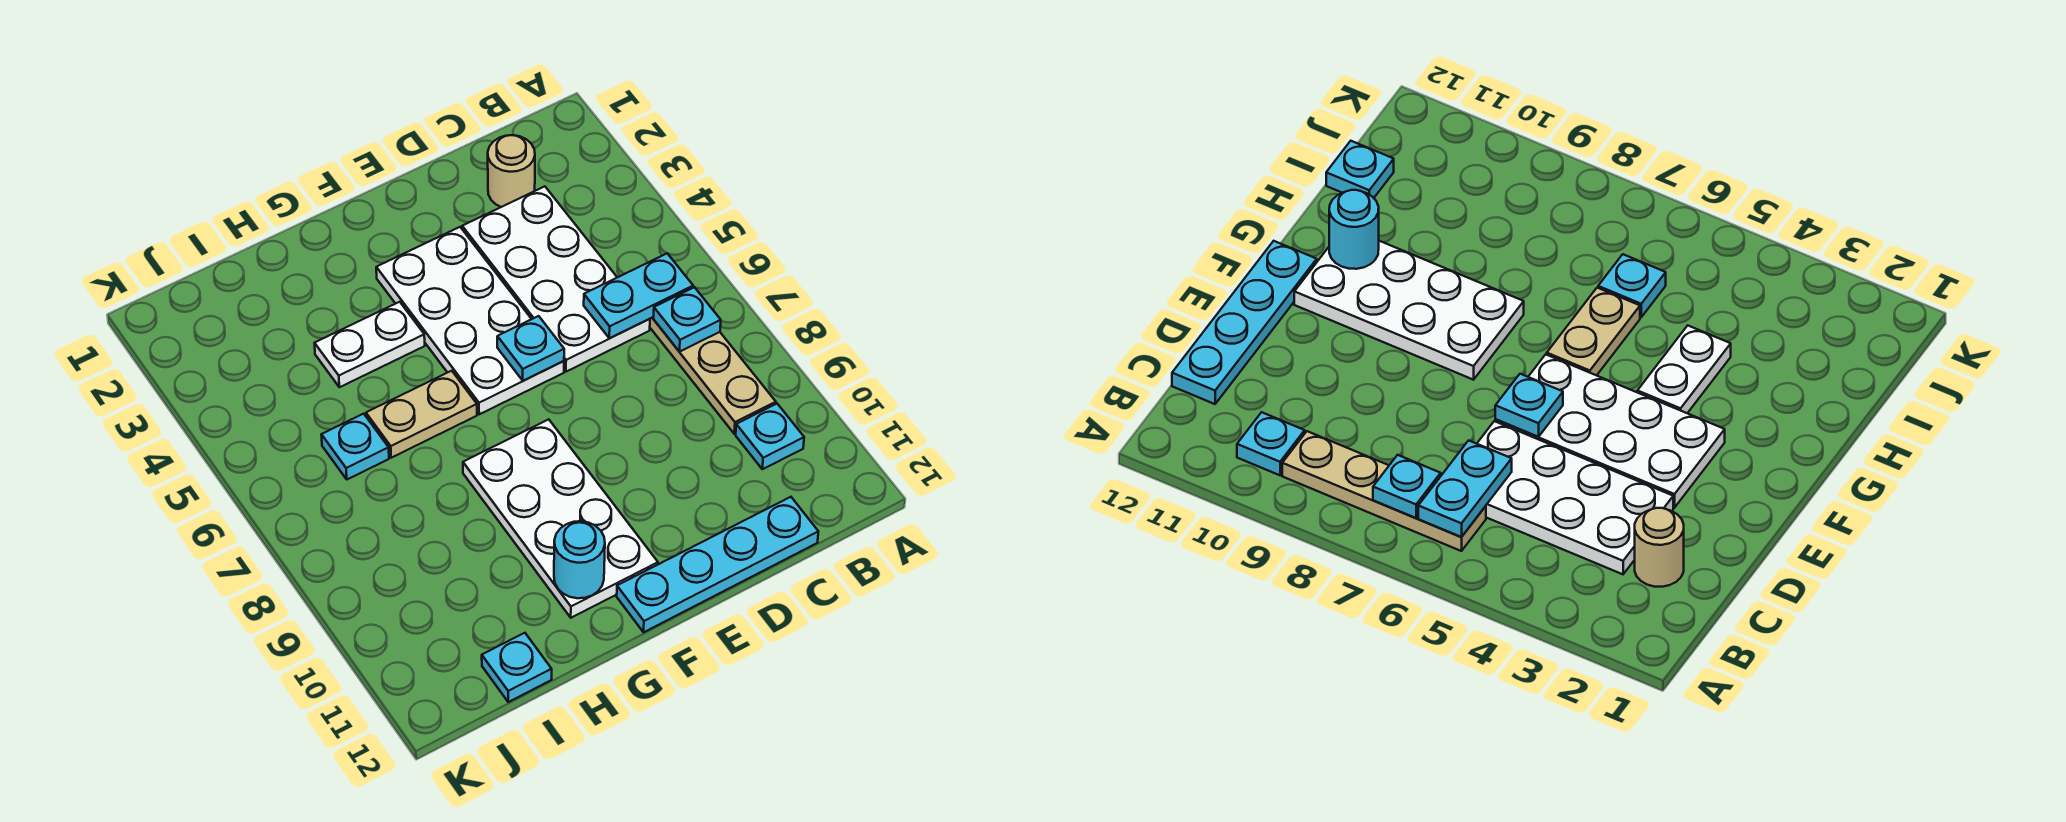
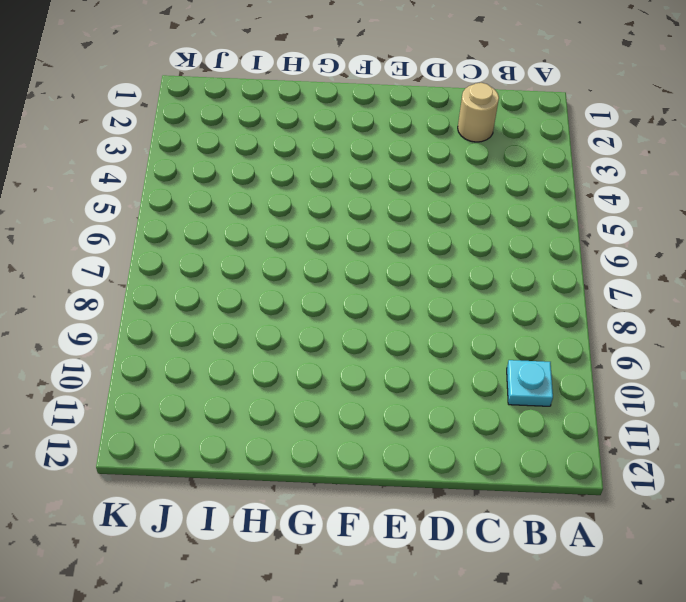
none -> tan plate B6:B9 level 1
none -> white plate C3:D6 level 1
none -> cyan plate C12:F12 level 1

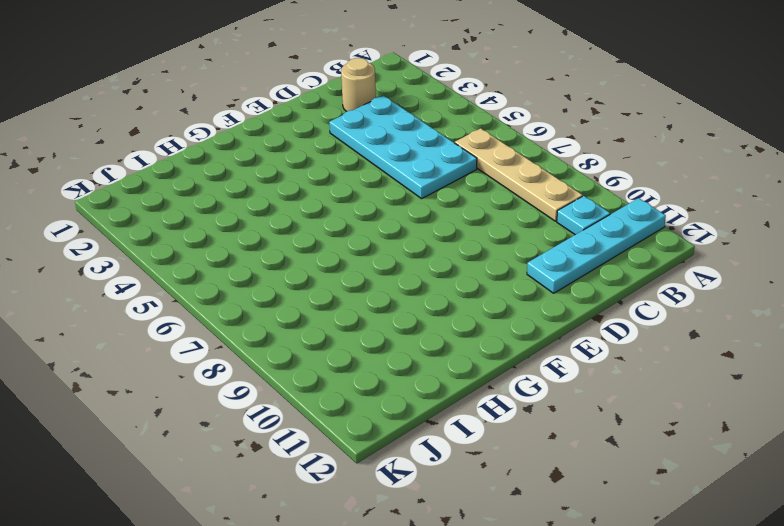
cyan plate A11:D11 level 1 -> cyan plate C12:F12 level 1
cyan plate C3:D6 level 1 -> white plate C3:D6 level 1
none -> white plate E3:F6 level 1
none -> white plate F8:G11 level 1
none -> white plate G4:H4 level 1

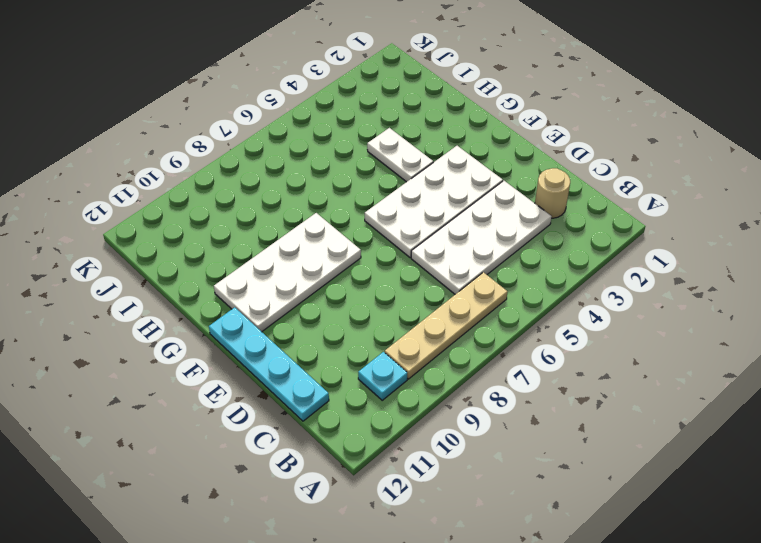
none -> tan plate G6:H6 level 1
none -> cyan plate I6 level 1
none -> cyan plate I12 level 1

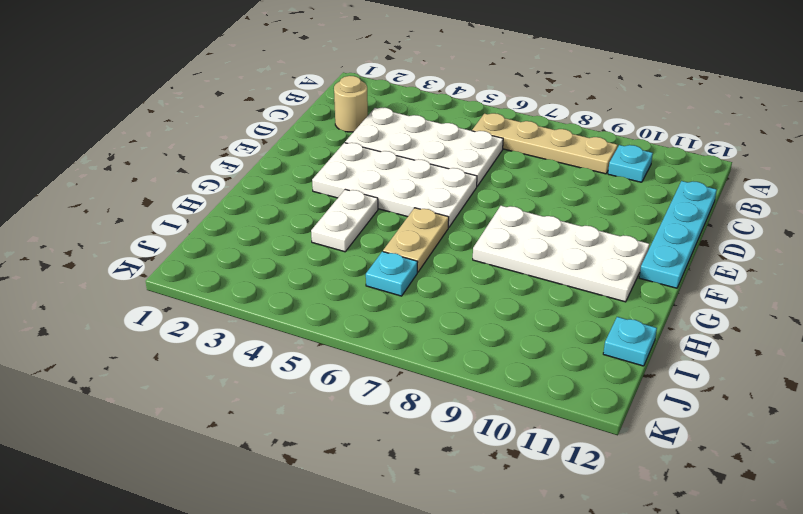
none -> cyan plate B6:C6 level 2
none -> cyan plate B7 level 2
none -> cyan plate E6 level 2

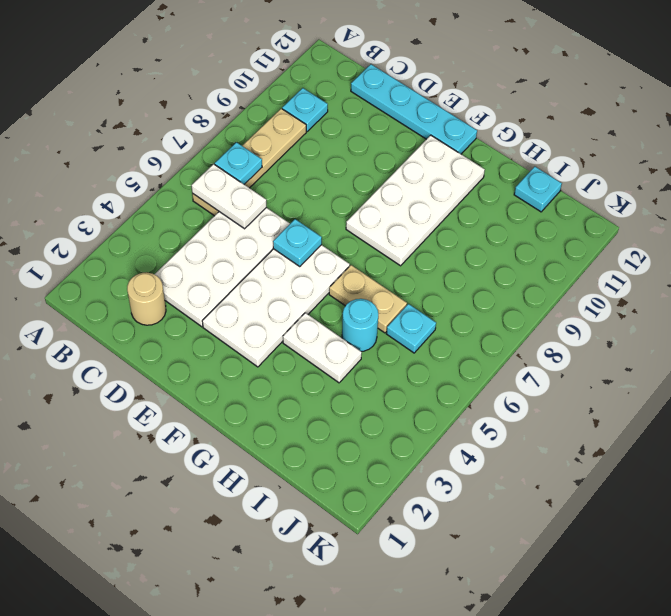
white plate B6:C6 level 2 -> cyan plate B6:C6 level 2
cyan round brick H5 level 1 -> cyan round brick G11 level 2

